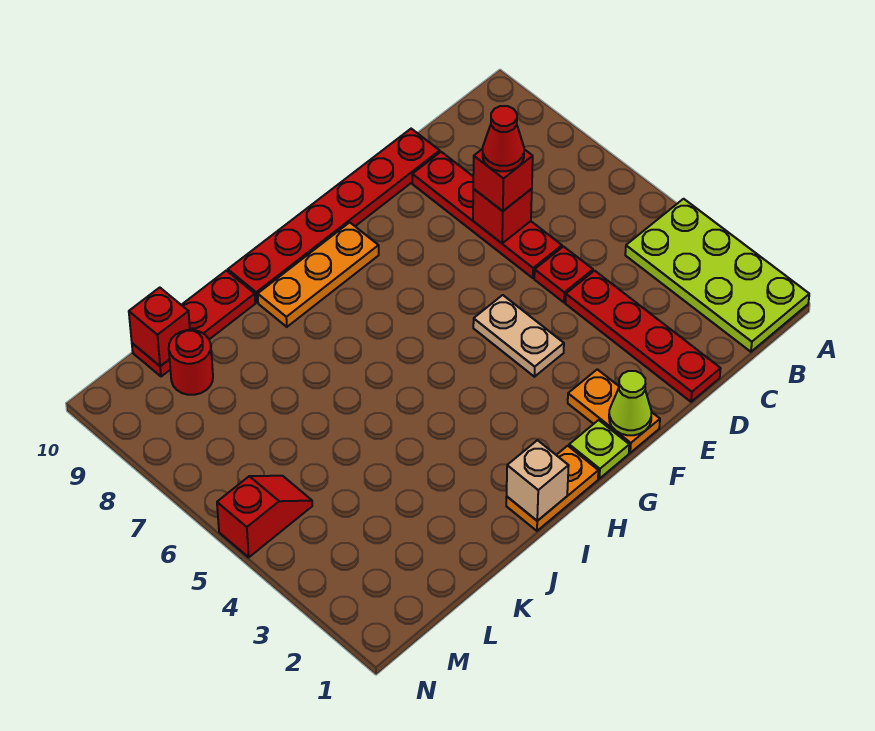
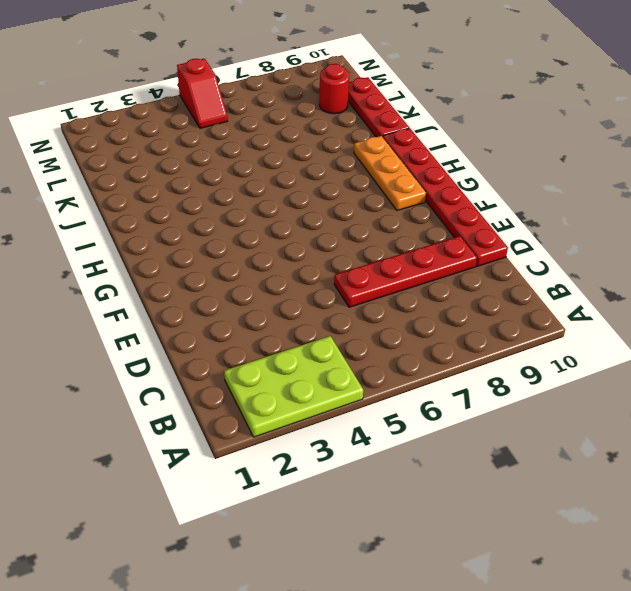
lime plate A2:B4 level 1 -> lime plate A1:B4 level 1
none -> red plate D1:D4 level 1
none -> red plate D5 level 1
none -> orange plate F1:F2 level 1

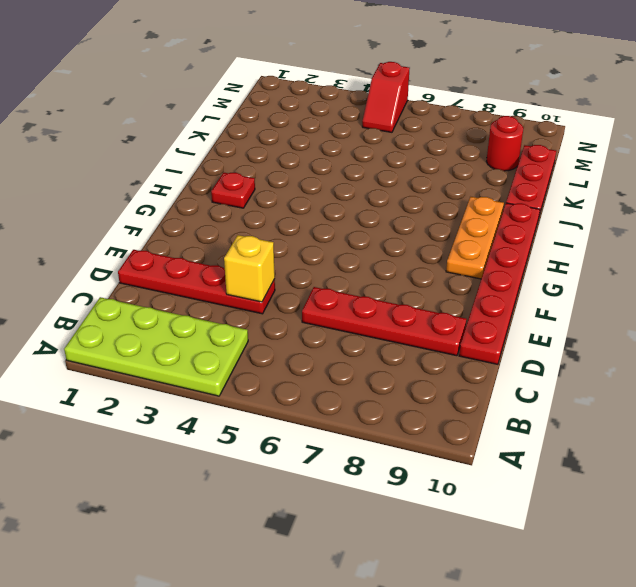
yellow brick D4 level 2 -> none
red plate H2 level 1 -> red plate D5 level 1
none -> orange plate F1:F2 level 1
none -> tan plate F4:F5 level 1
none -> lime plate G1 level 1

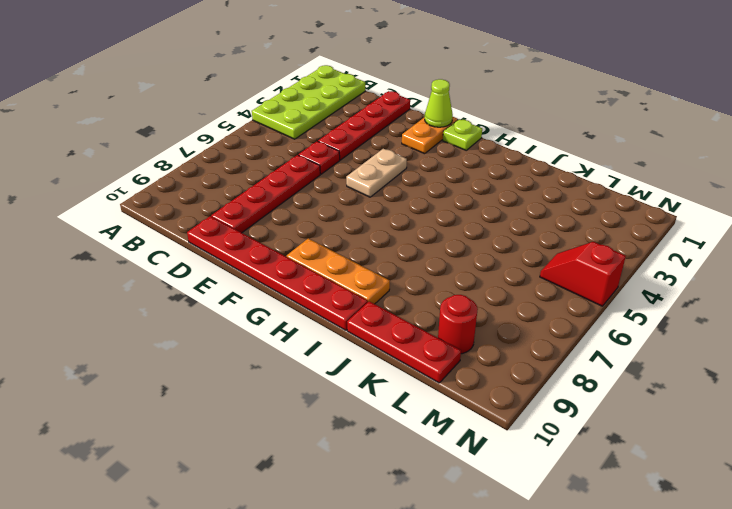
none -> orange plate H1:I1 level 1
none -> red brick D7 level 2
none -> tan brick I1 level 2

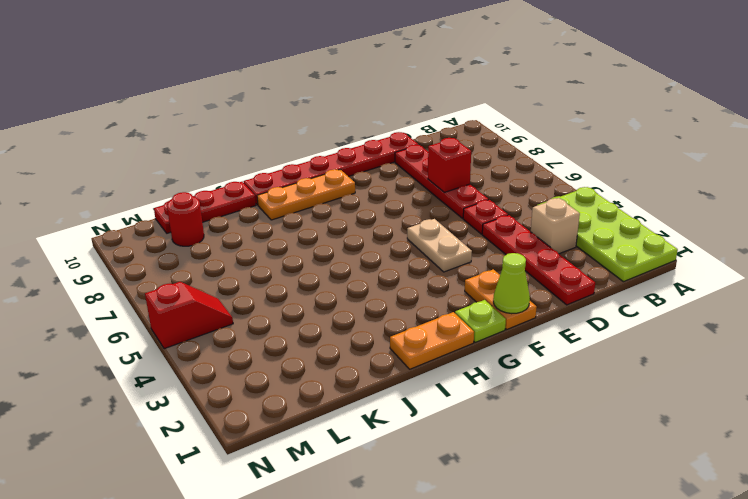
tan brick C3 level 1 -> tan brick I1 level 2
none -> red brick L10 level 2
none -> red brick D7 level 3
none -> red cone D7 level 4

